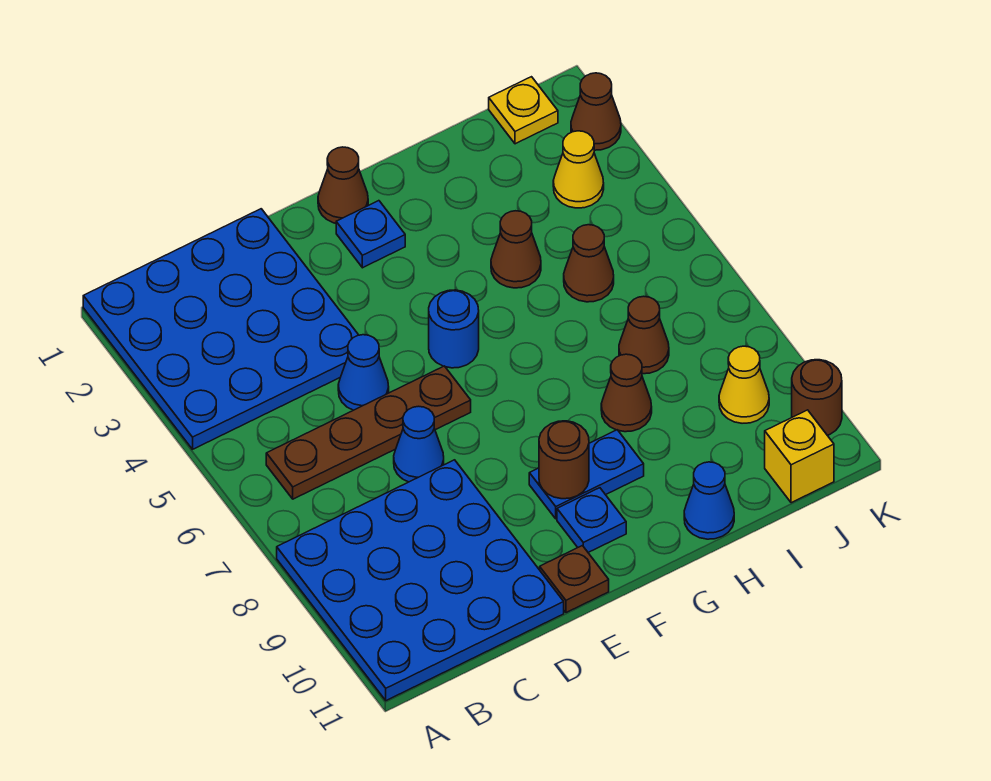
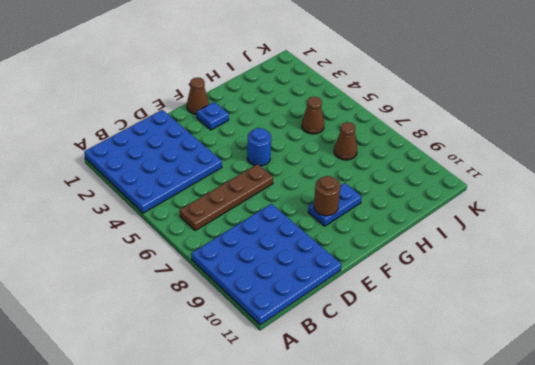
none -> blue cone D5 level 1
none -> blue cone D7 level 1
none -> brown plate E11 level 1

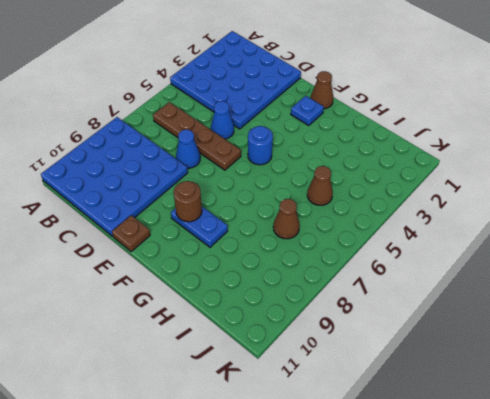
none -> blue plate F10 level 1
none -> brown cone H4 level 1
none -> brown cone H8 level 1

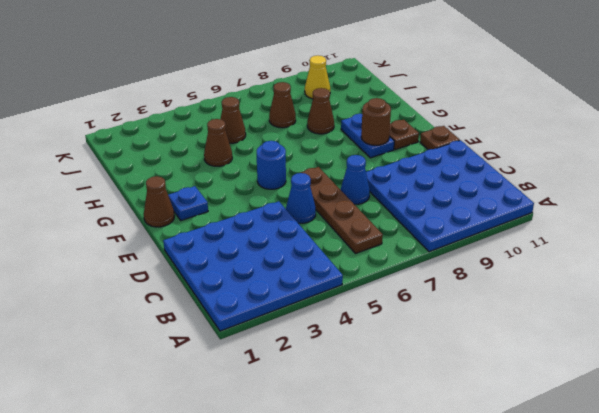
brown plate F10 level 1 -> blue plate F10 level 1
none -> blue cone H11 level 1
none -> yellow plate J1 level 1
none -> yellow cone J3 level 1

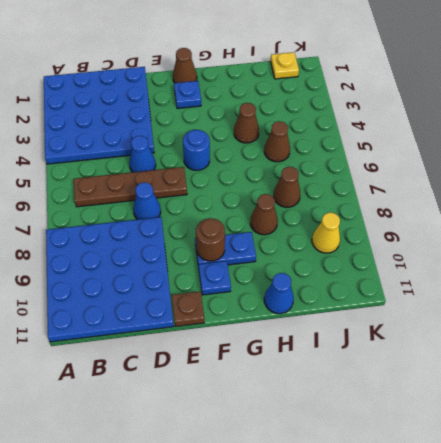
none -> yellow cone J3 level 1
none -> yellow brick J11 level 1
none -> brown cone K2 level 1

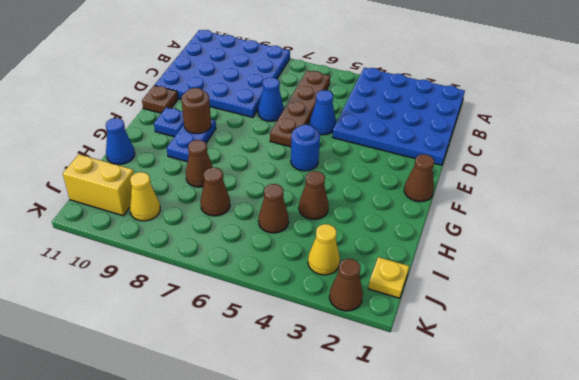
yellow brick J10:J11 level 1 -> yellow brick J11 level 1
none -> blue plate F2 level 1
none -> brown round brick K10 level 1

